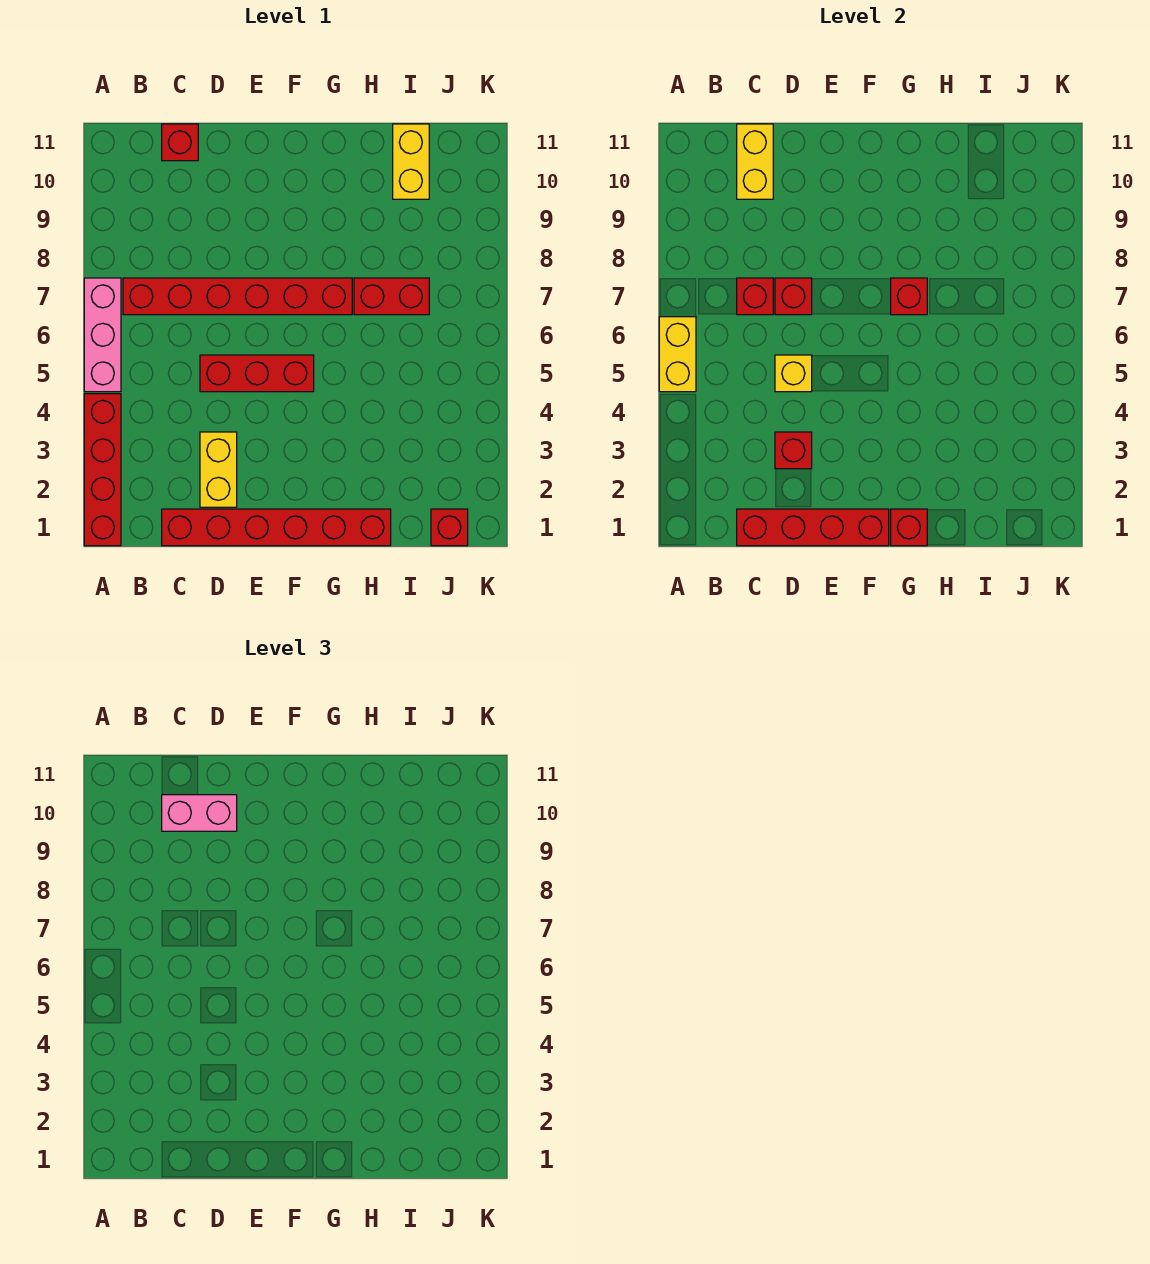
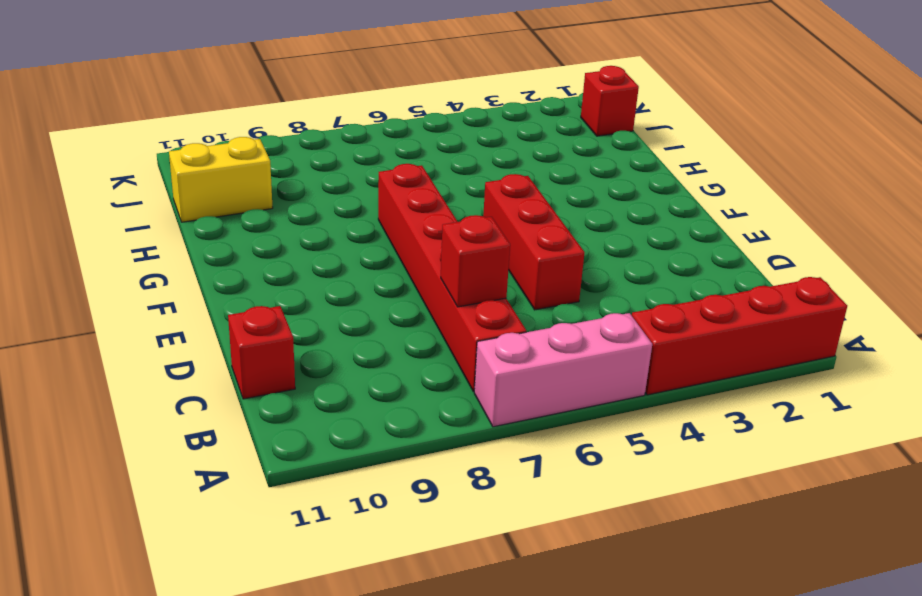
none -> red brick C1:H1 level 1
none -> yellow brick D2:D3 level 1
none -> red brick H7:I7 level 1

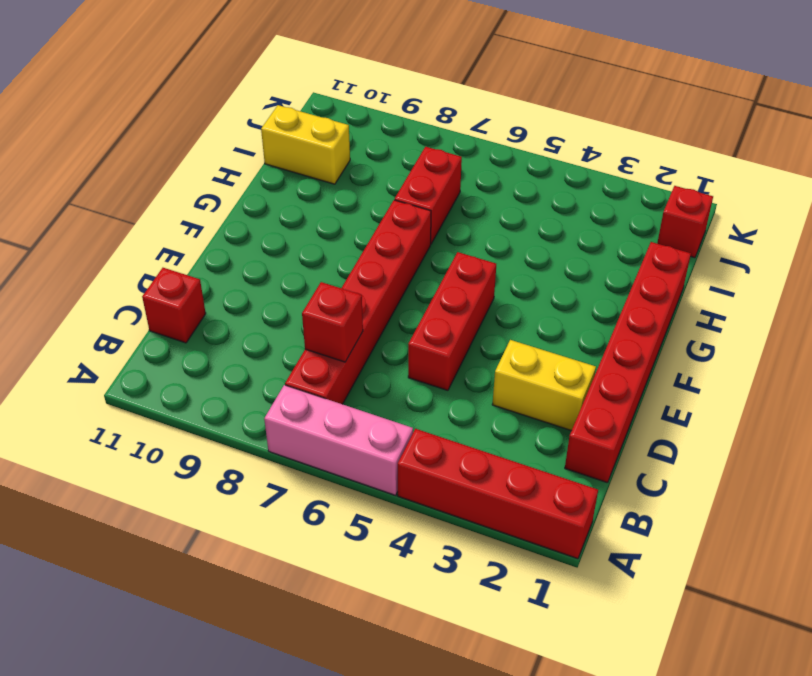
none -> yellow brick A5:A6 level 2
none -> red brick C1:F1 level 2
none -> yellow brick C10:C11 level 2

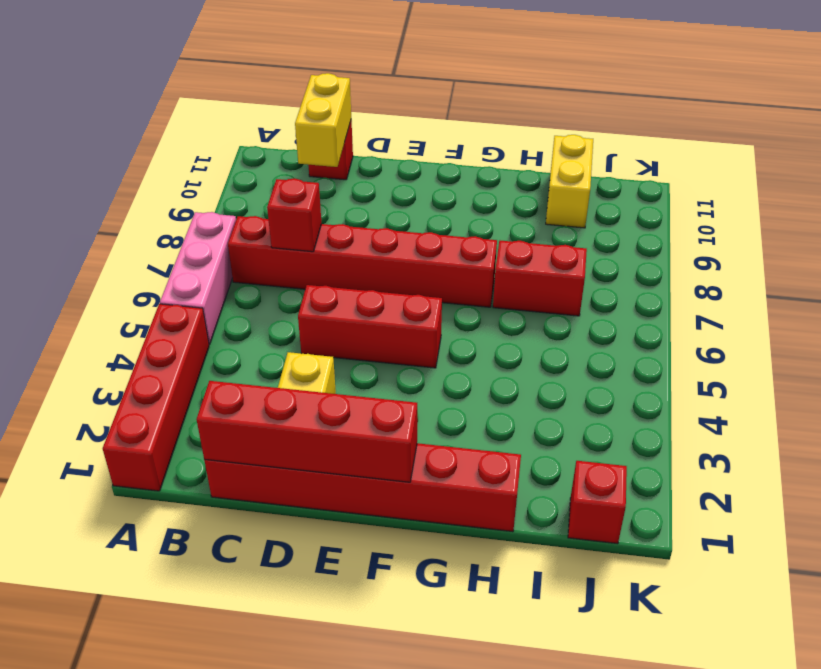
none -> yellow brick A5:A6 level 2
none -> red brick D3 level 2
none -> yellow brick D5 level 2

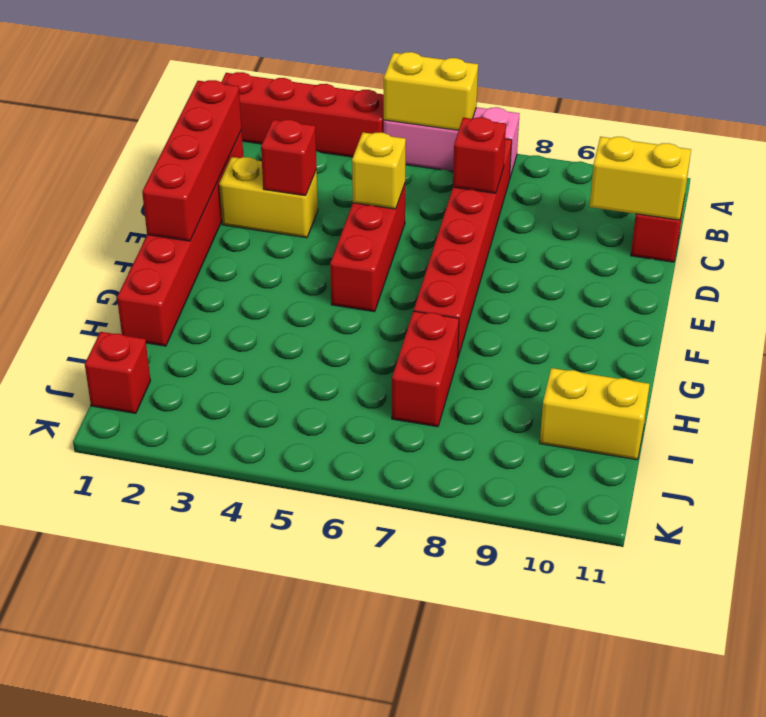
none -> red brick D7 level 2
none -> red brick G1 level 2
none -> red brick G7 level 2

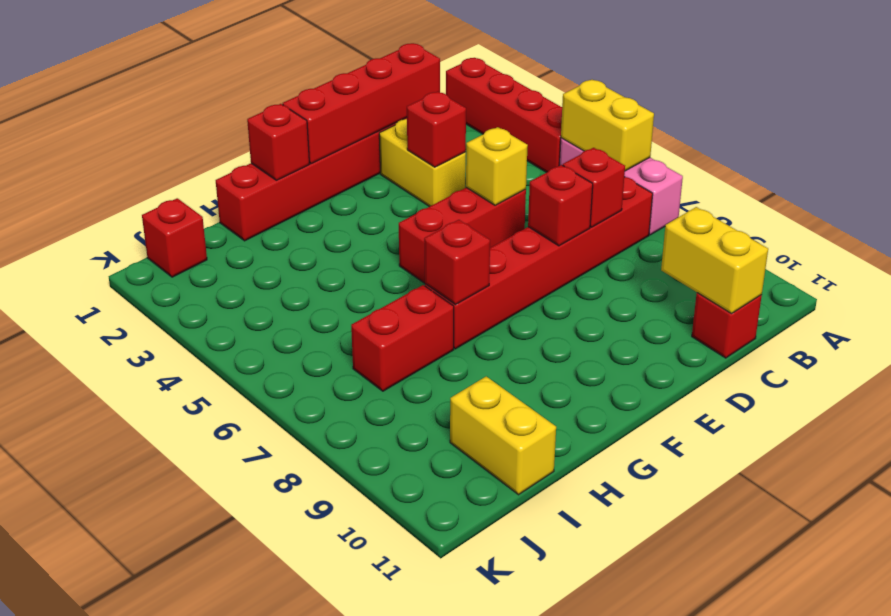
none -> pink brick C10:D10 level 3

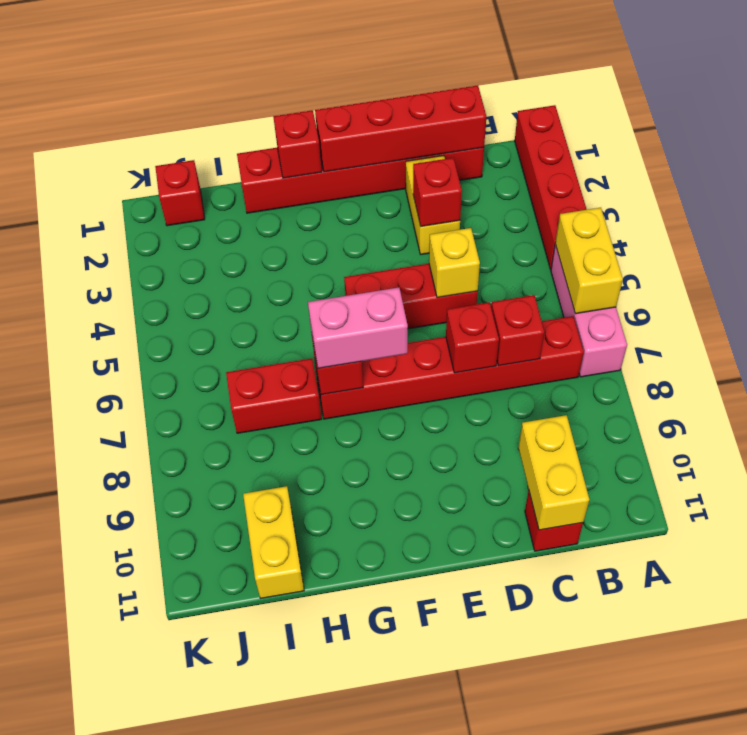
pink brick F7:G7 level 3 -> pink brick C10:D10 level 3

